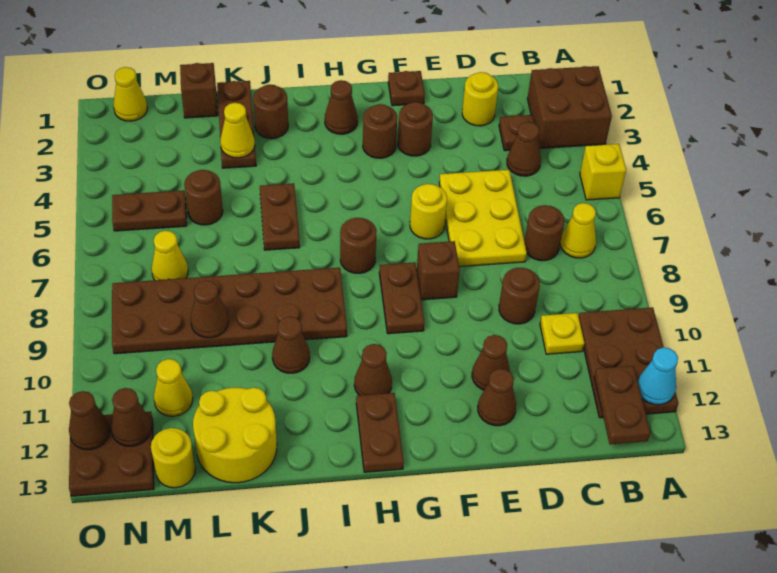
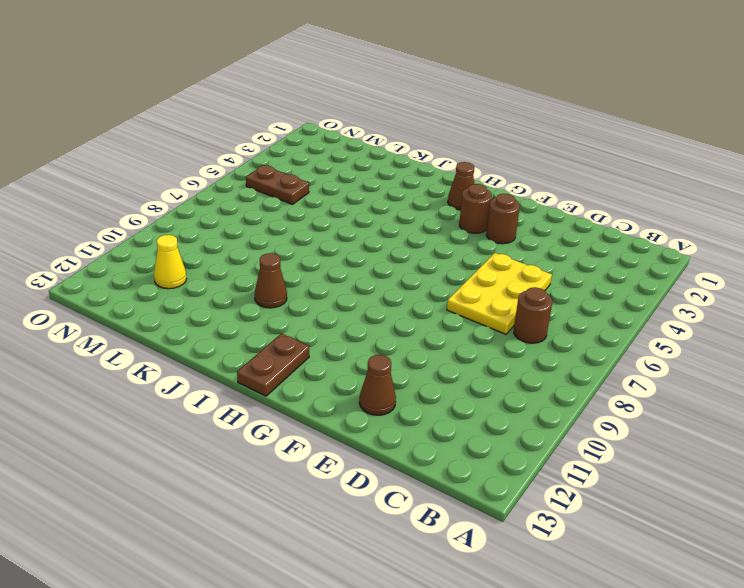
none -> brown brick A2:B3 level 1
none -> yellow brick A5 level 1
none -> brown plate A10:B12 level 1
none -> yellow cone B7 level 1

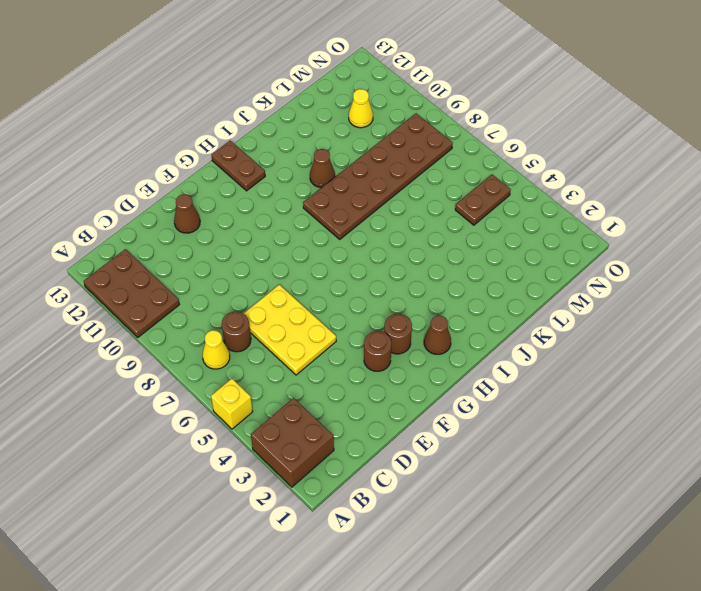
none -> brown plate C3 level 1
none -> brown cone C4 level 1
none -> yellow plate C10 level 1
none -> yellow round brick D2 level 1

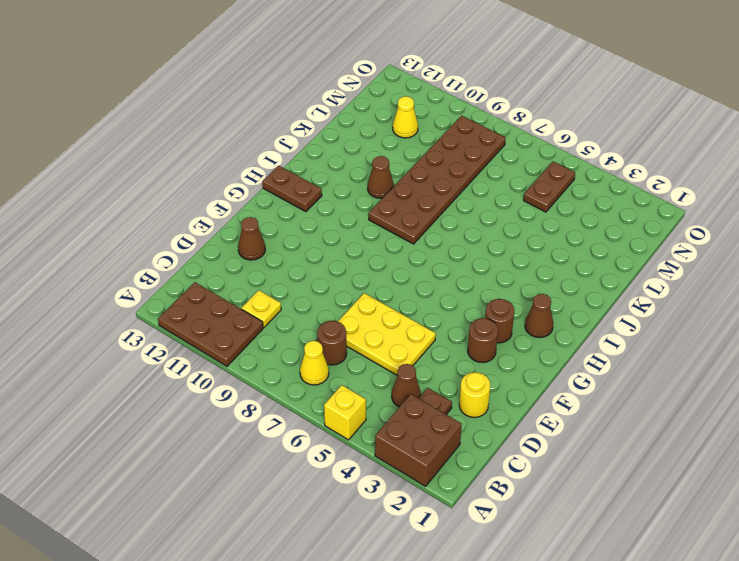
none -> brown round brick D9 level 1
none -> brown cone E11 level 1
none -> brown plate F1 level 1
none -> yellow round brick F6 level 1

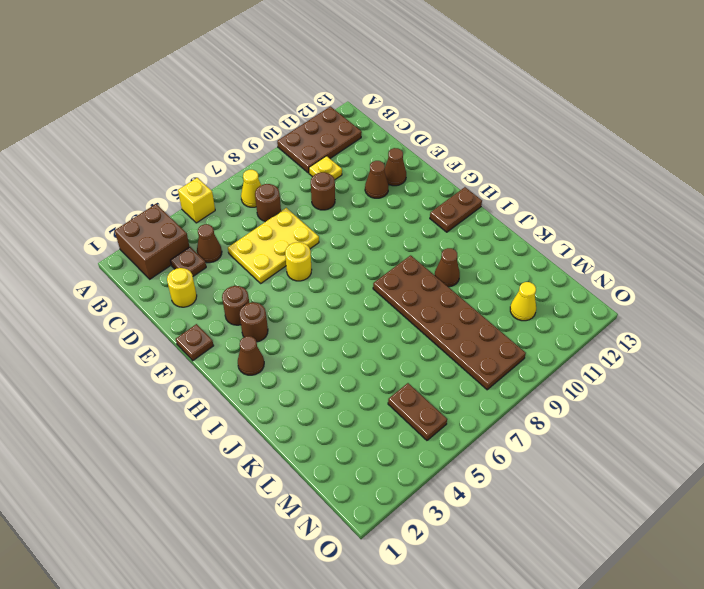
none -> brown brick F8 level 1
none -> brown plate G8:G9 level 1
none -> brown round brick H7 level 1
none -> brown cone H11 level 1

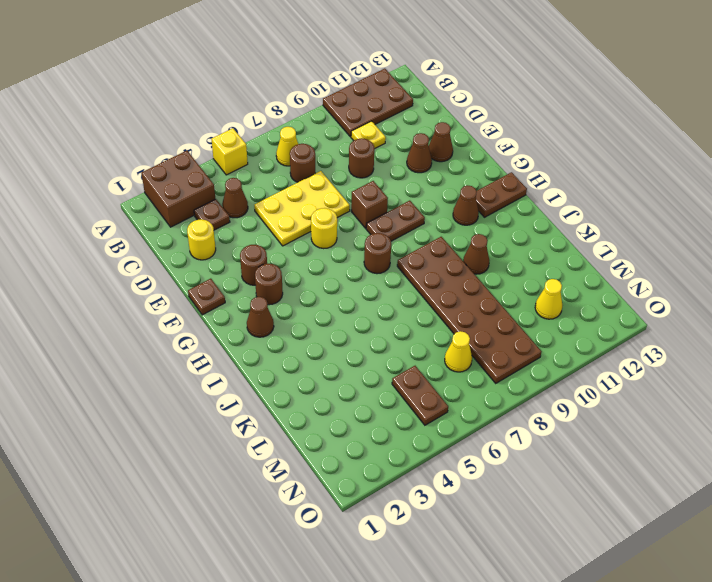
none -> brown round brick J2 level 1
none -> brown plate J5:J6 level 1
none -> brown plate K1:K3 level 1
none -> yellow round brick K12:L13 level 1

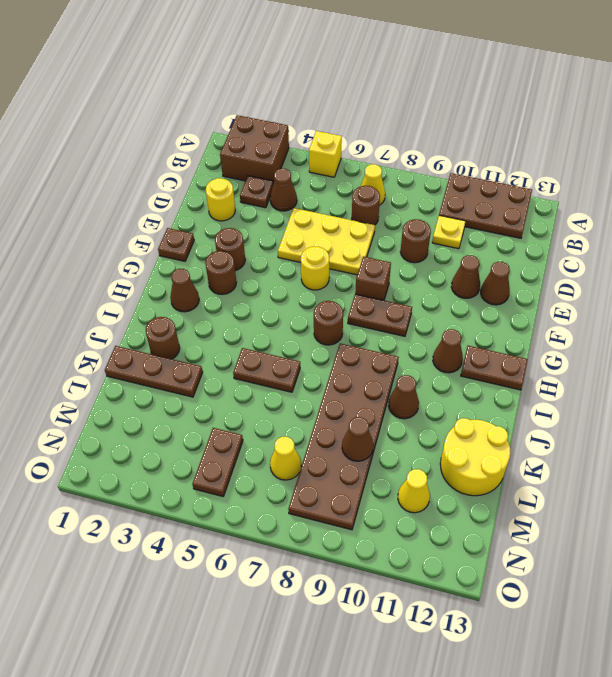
none -> brown brick L1 level 1
none -> brown round brick L5 level 1
none -> yellow round brick M13 level 1
none -> yellow cone N1 level 1

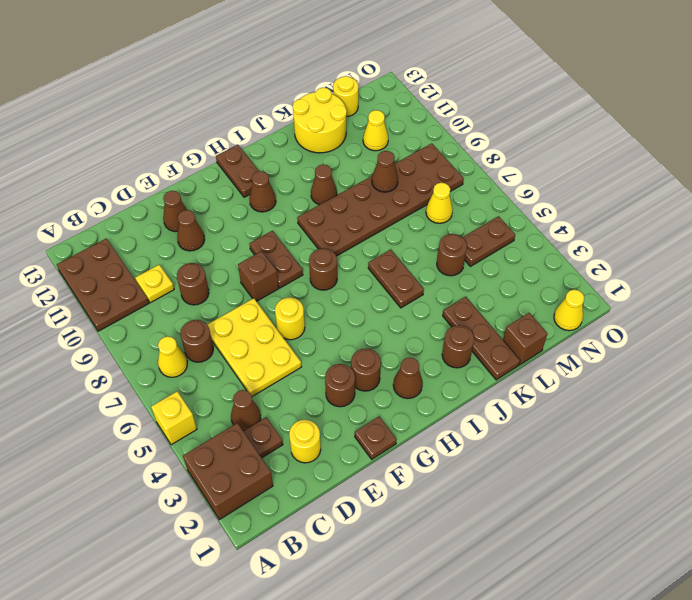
none -> brown plate N12:O13 level 1
none -> cyan cone A12 level 2
none -> brown plate B12:B13 level 2
none -> yellow cone K3 level 2

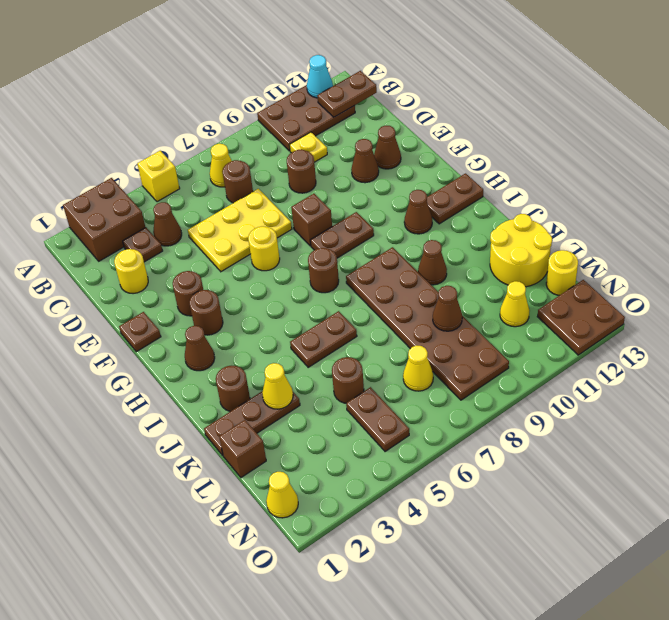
none -> brown cone N12 level 2
none -> brown cone O12 level 2

